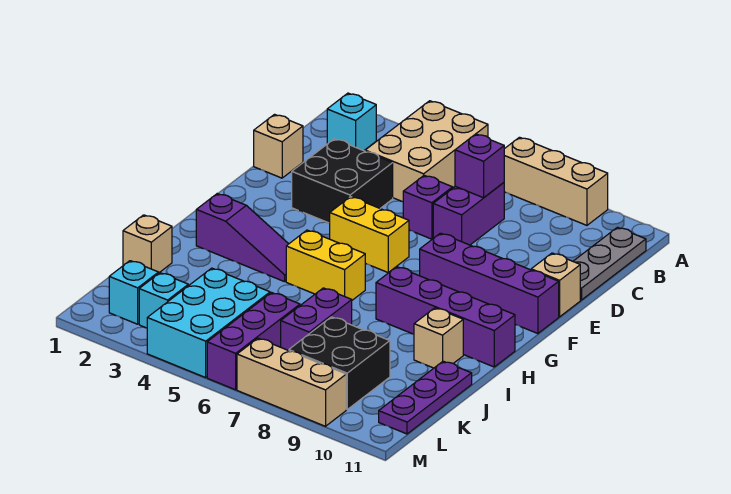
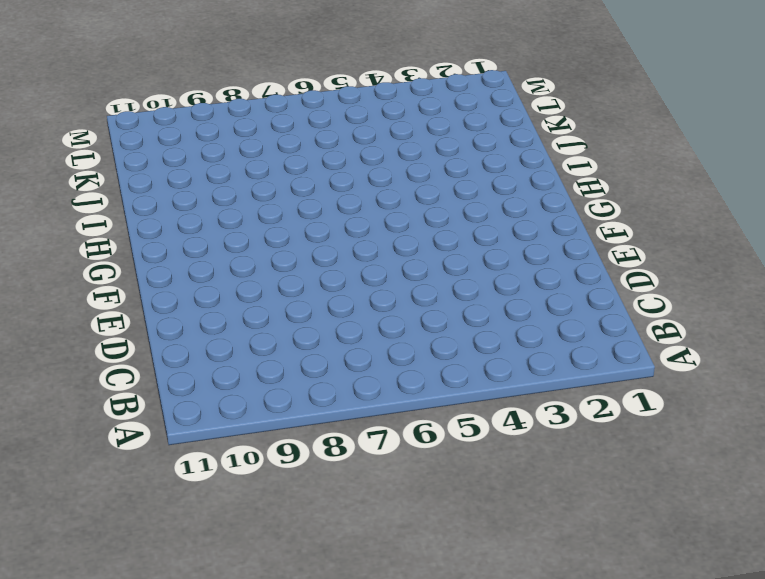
none -> tan brick A4:C5 level 1
none -> tan brick A7:A9 level 1
none -> cyan brick B2 level 1

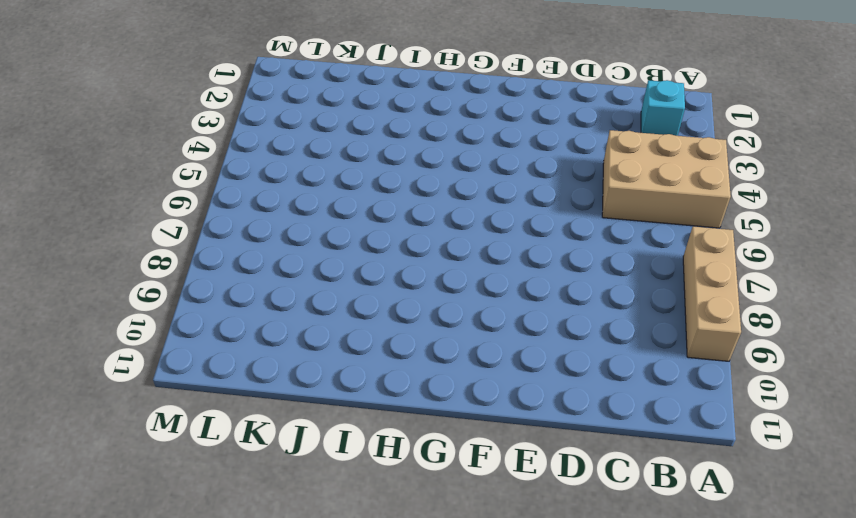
none -> grey plate B11:D11 level 1
none -> purple brick C7:D7 level 1
none -> tan brick D1 level 1

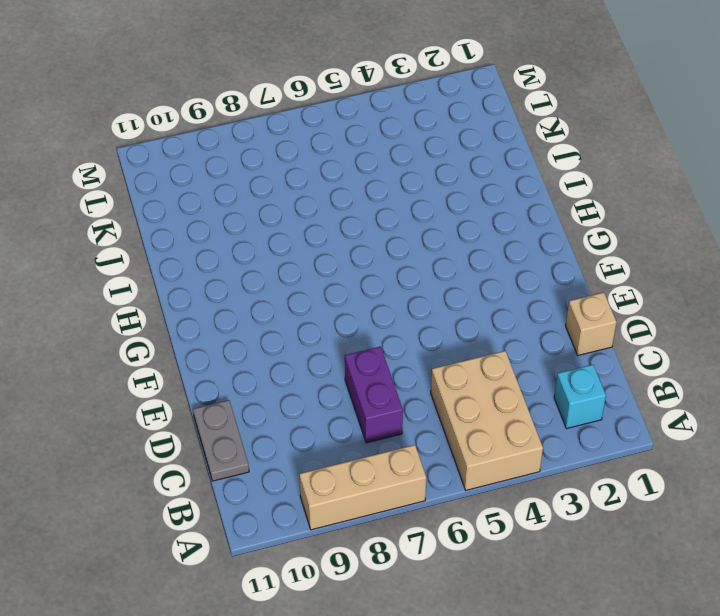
grey plate C11:D11 level 1 -> grey plate B11:D11 level 1
none -> black brick D3:E4 level 1
none -> purple brick D6 level 1
none -> tan brick E11 level 1

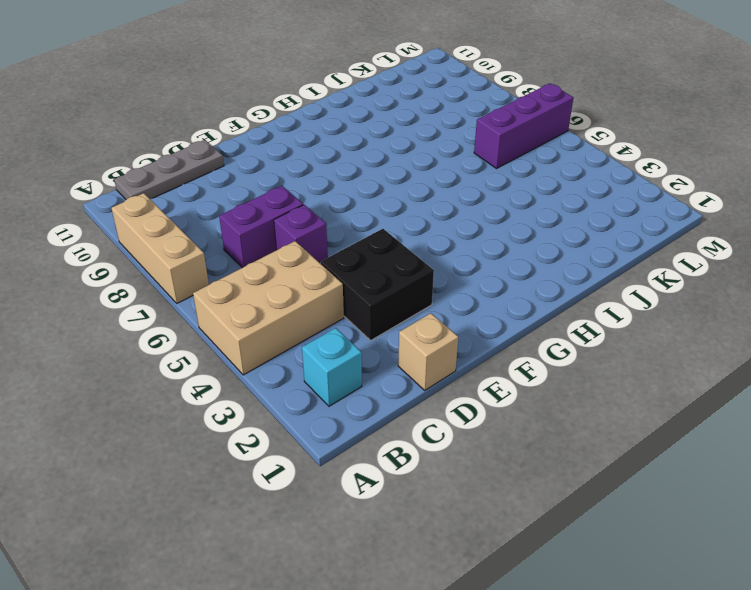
none -> tan brick E11 level 1
none -> yellow brick F5:F6 level 1
none -> purple brick F8:F11 level 1

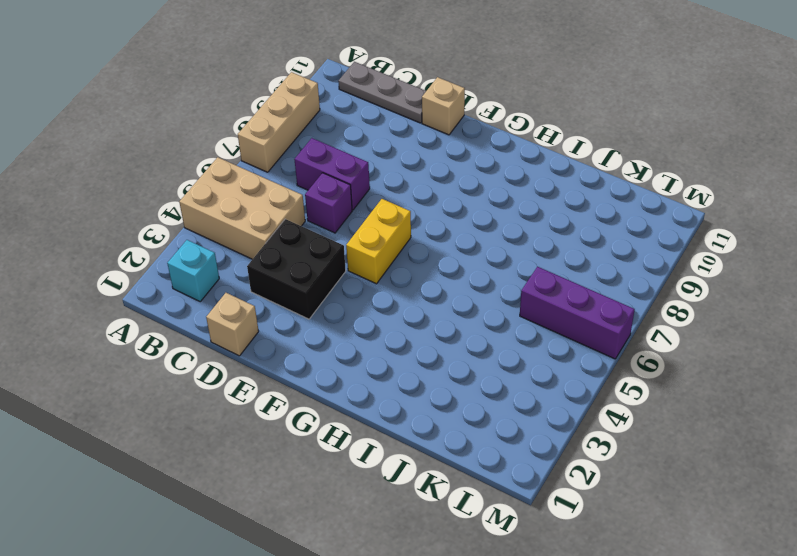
none -> purple brick F8:F11 level 1
none -> purple slope H2:H4 level 1 top 2
none -> yellow brick H5:H6 level 1

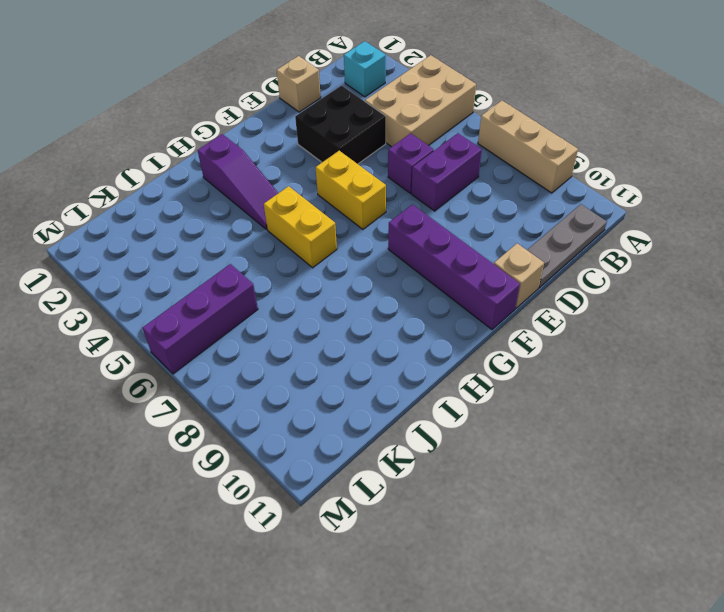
none -> purple brick H8:H11 level 1
none -> tan brick I10 level 1
none -> tan brick J1 level 1

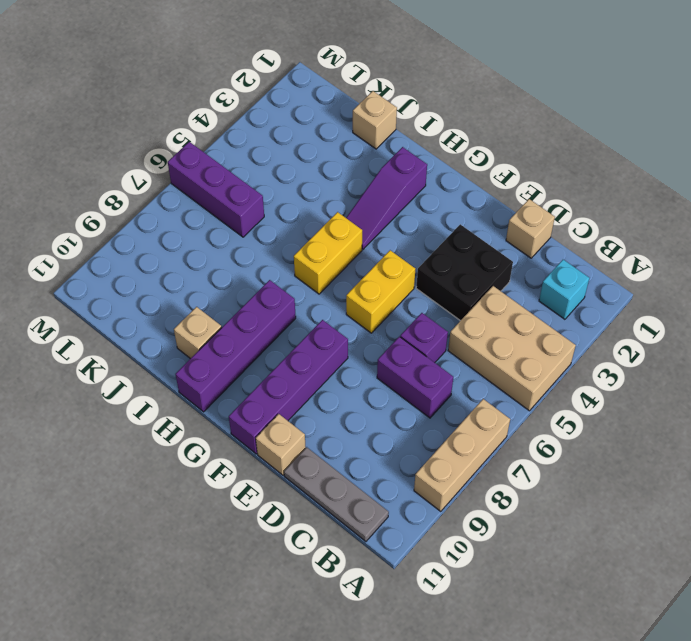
none -> purple brick J7:K7 level 1
none -> purple plate J11:L11 level 1
none -> cyan brick K4:M5 level 1

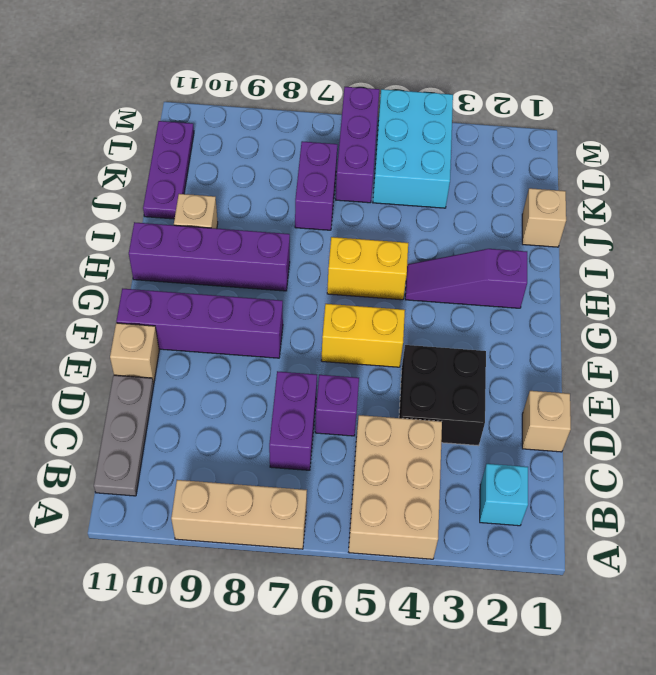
none -> black brick K8:L9 level 1
none -> cyan brick L2 level 1
none -> cyan brick L3 level 1

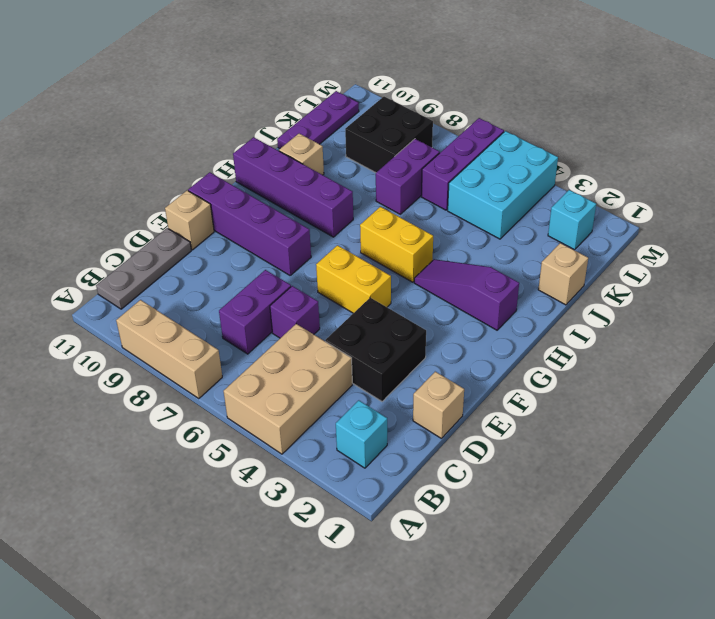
none -> cyan brick L3 level 1
none -> tan brick M7:M9 level 1
none -> purple brick C7 level 2

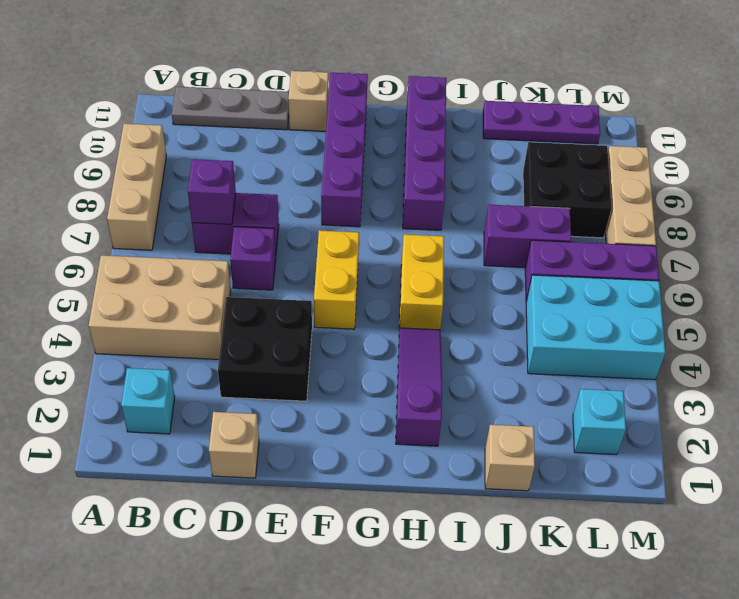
none -> tan brick I10 level 1
none -> cyan brick L3 level 1

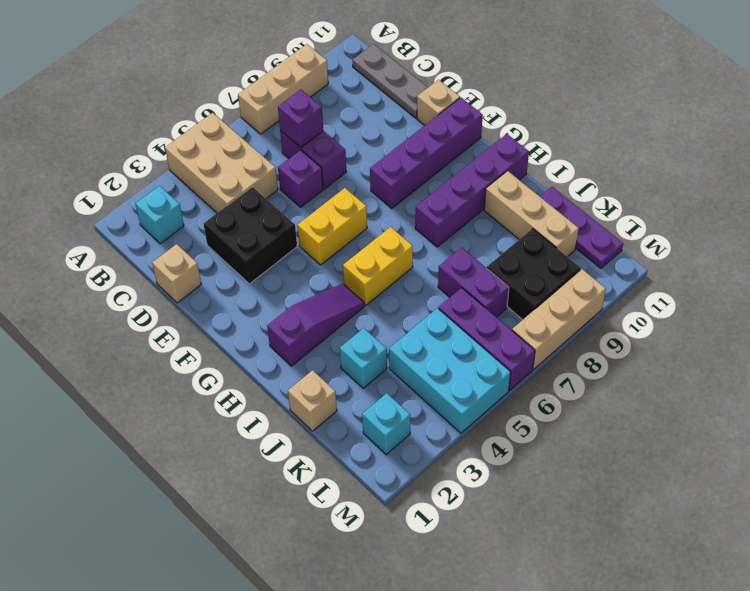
tan brick I10:K10 level 1 -> tan brick I10 level 1
cyan brick J3 level 1 -> cyan brick L3 level 1

